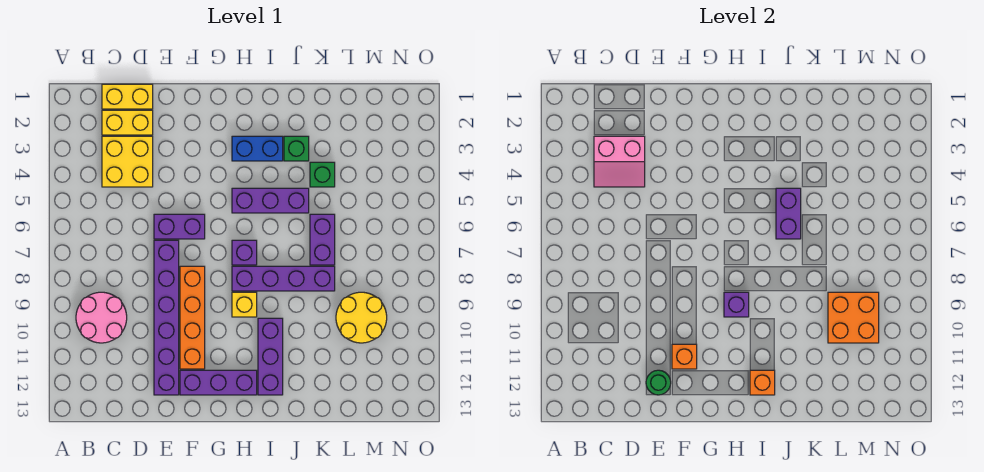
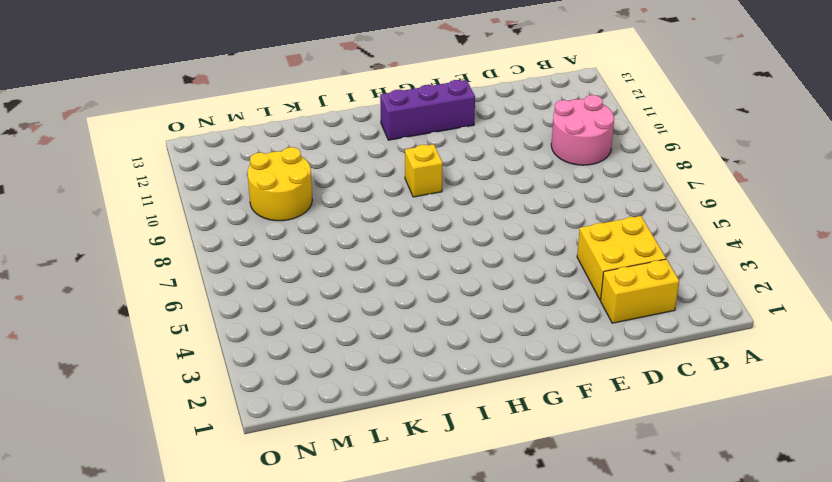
none -> yellow brick C1:D1 level 1
none -> purple brick E6:F6 level 1
none -> purple brick E7:E12 level 1

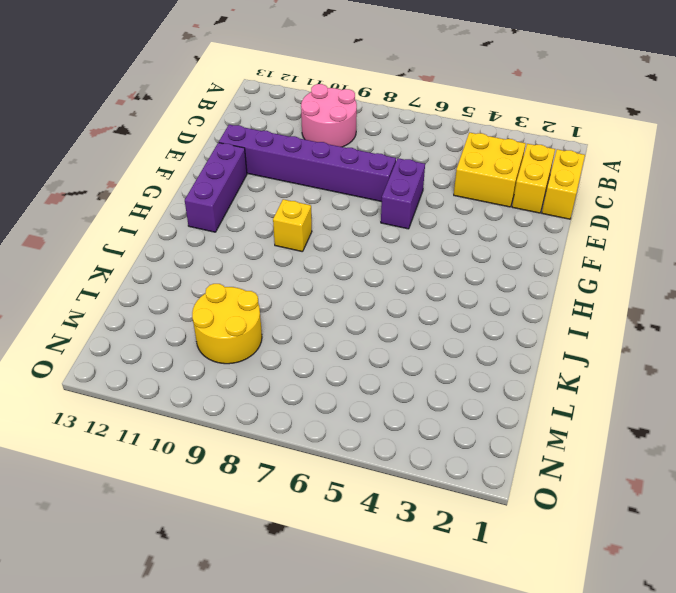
none -> orange brick F8:F11 level 1
none -> blue brick H3:I3 level 1
none -> purple brick H5:J5 level 1

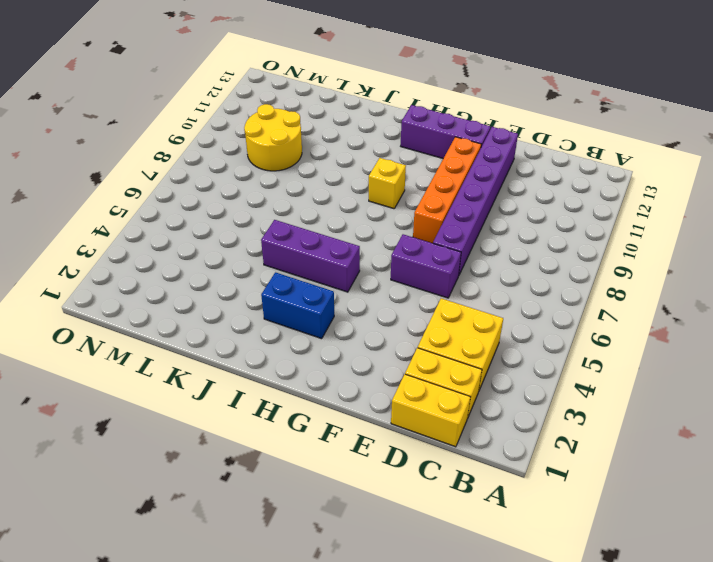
none -> pink round brick B9:C10 level 1
none -> purple brick H7 level 1
none -> purple brick H8:K8 level 1

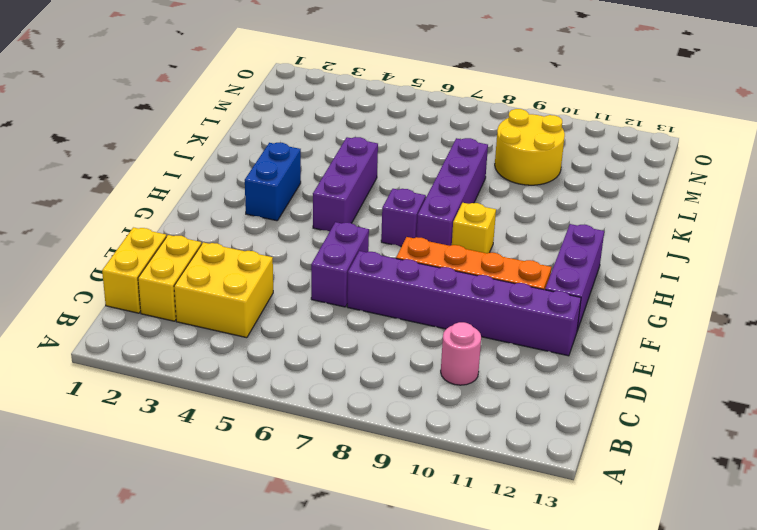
pink round brick C10 level 1 -> pink round brick B9:C10 level 1
none -> purple brick I10:I12 level 1
none -> green brick J3 level 1
none -> green brick K4 level 1

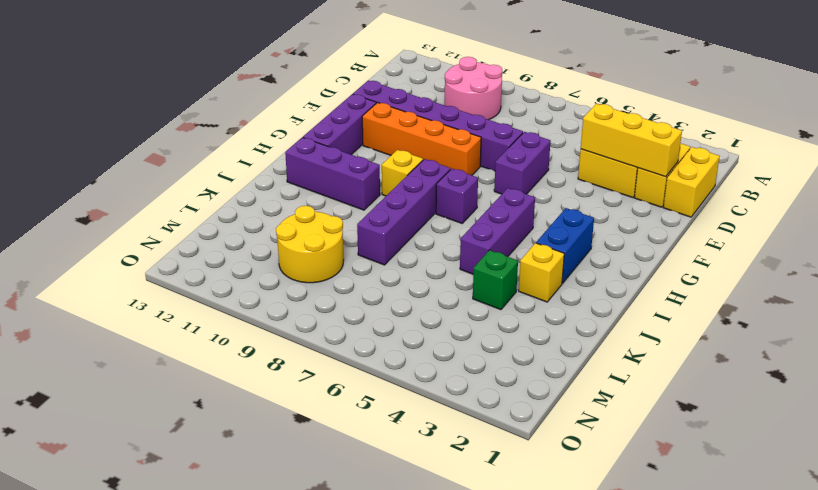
yellow brick D2:D4 level 2 -> pink slope C3:D4 level 2 top 3
yellow brick J3 level 1 -> green brick J3 level 1
none -> purple brick K6:K7 level 1
none -> green round brick E12 level 2
none -> orange brick F11 level 2

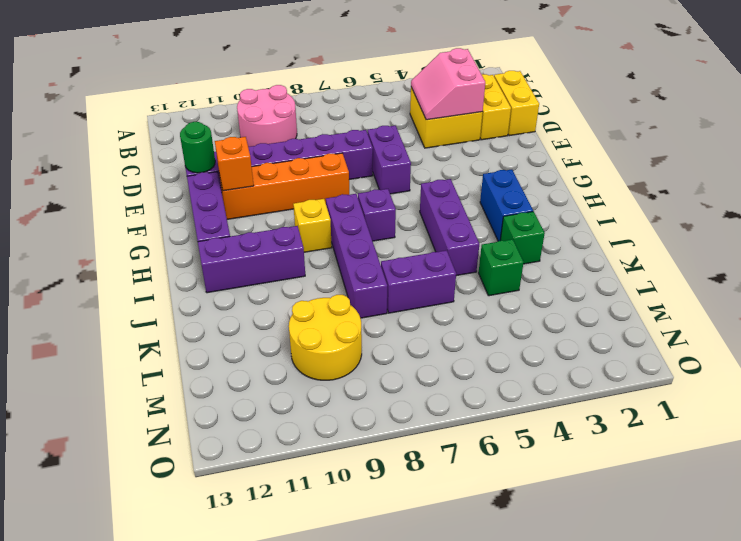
none -> purple brick H9 level 2
none -> orange brick I12 level 2
none -> purple brick J5:J6 level 2

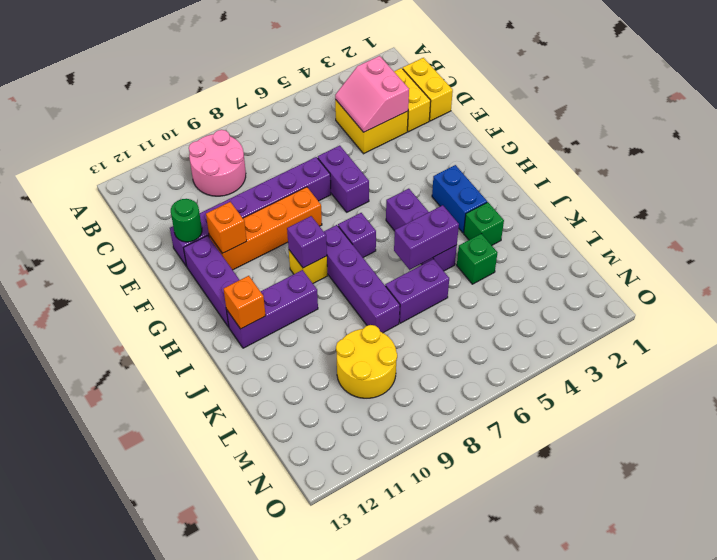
none -> orange brick L9:M10 level 2

